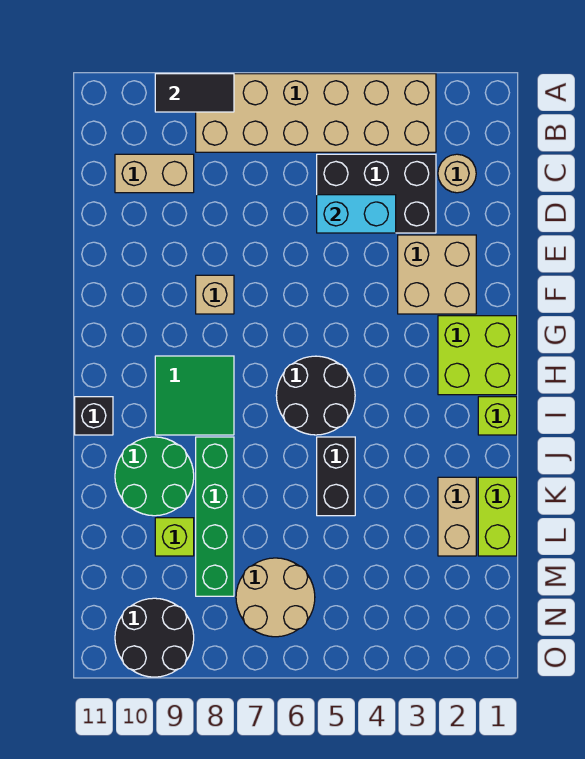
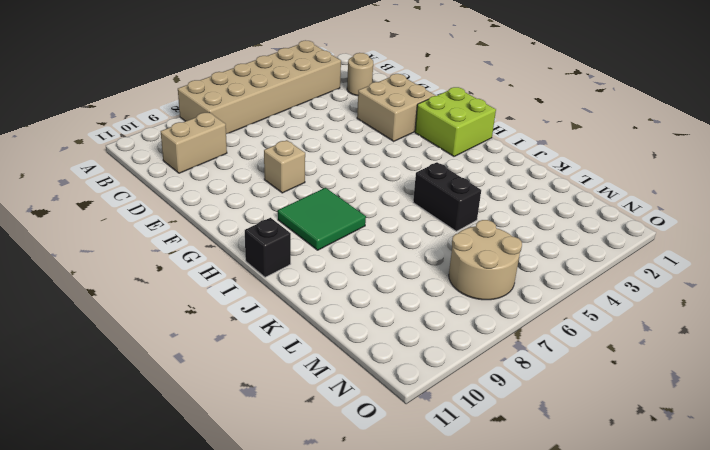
none -> black brick C3:D5 level 1
none -> black round brick H5:I6 level 1
none -> lime brick I1 level 1

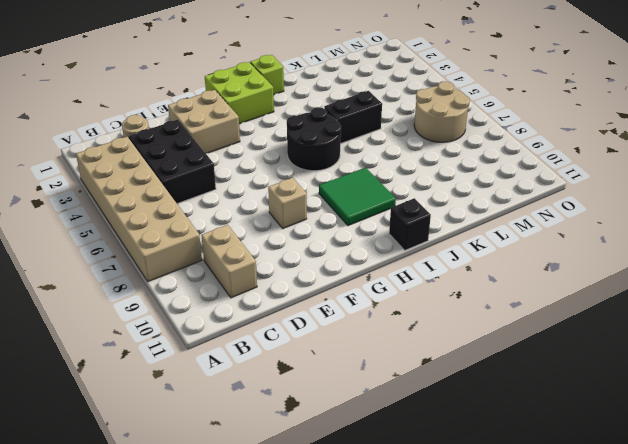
none -> green brick J8:M8 level 1
none -> green round brick J9:K10 level 1
none -> lime brick K1:L1 level 1

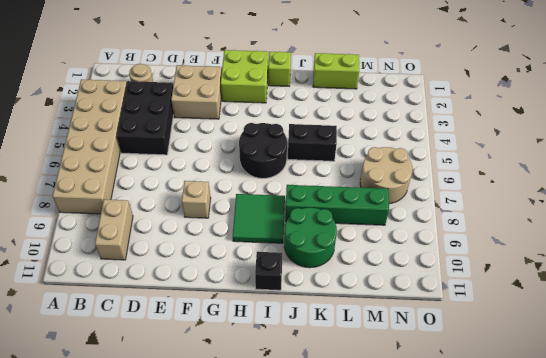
none -> tan brick K2:L2 level 1
none -> lime brick L9 level 1
none -> black round brick N9:O10 level 1

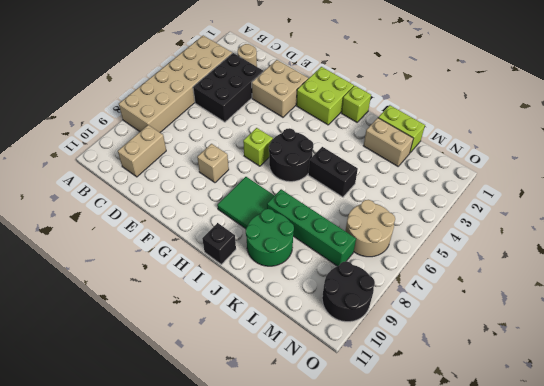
lime brick G6 level 1 -> lime brick L9 level 1
none -> black tile A8:A9 level 2
none -> cyan brick D4:D5 level 2

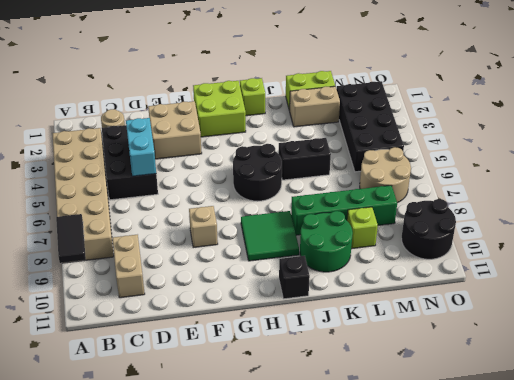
black brick M2:N5 level 1 -> none

